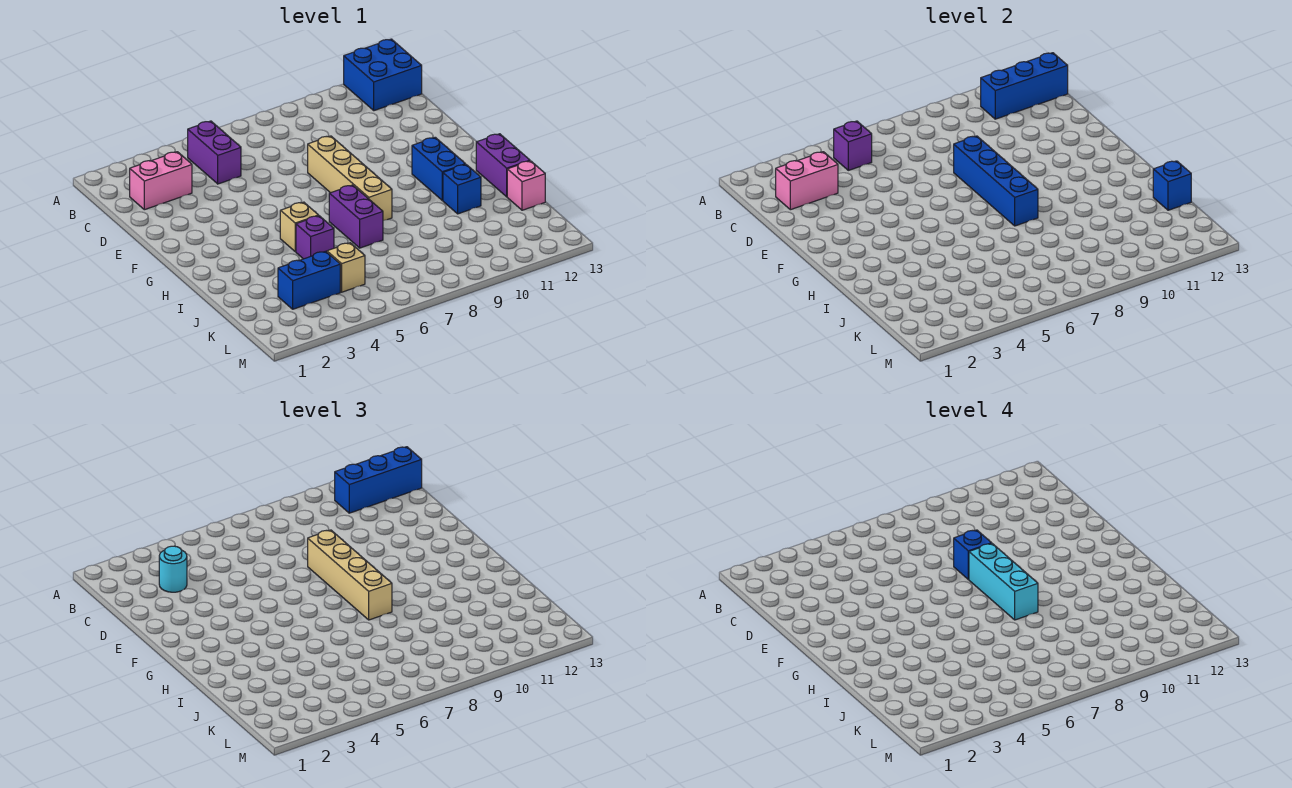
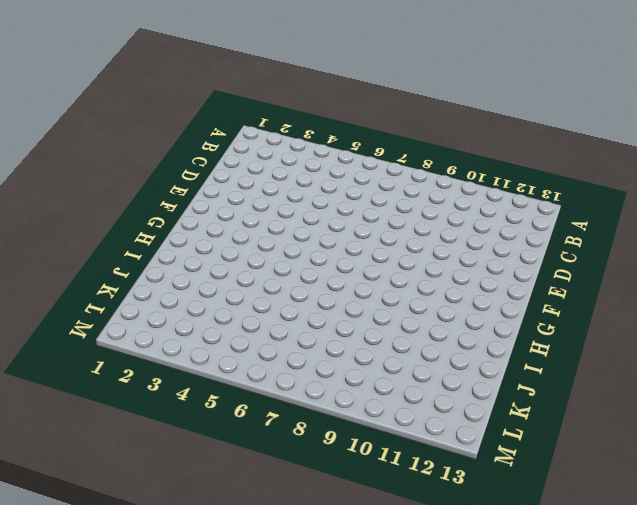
none -> blue brick A12:B13 level 1
none -> purple brick B5:C5 level 1
none -> pink brick C2:C3 level 1

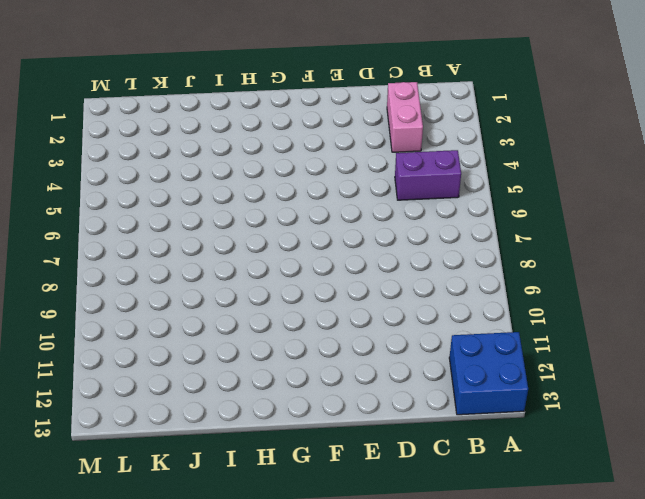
none -> tan brick E8:H8 level 1
none -> blue brick G11:H11 level 1
none -> tan brick H5 level 1

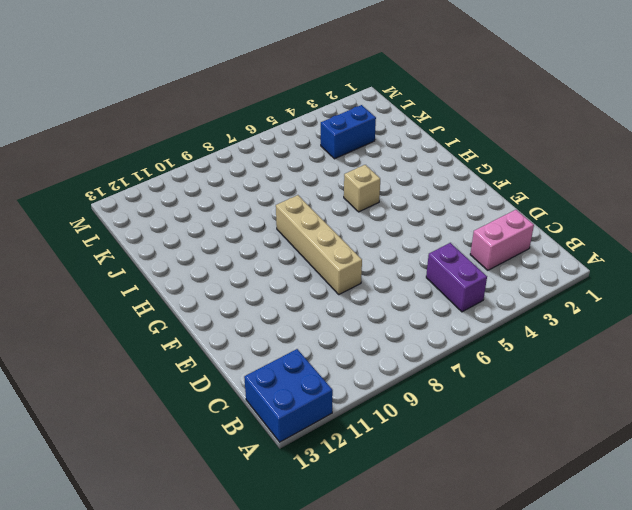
none -> blue brick G11:H11 level 1
none -> purple brick H7:I7 level 1
none -> purple brick H13:I13 level 1

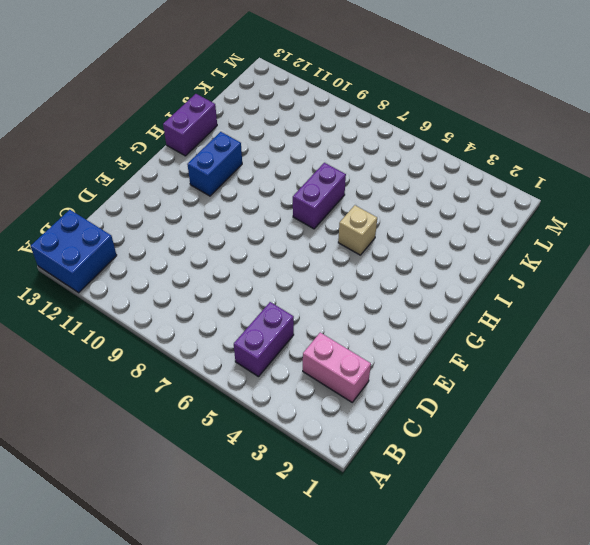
none -> tan brick E8:H8 level 1
none -> purple brick I5 level 1
none -> blue brick I11 level 1

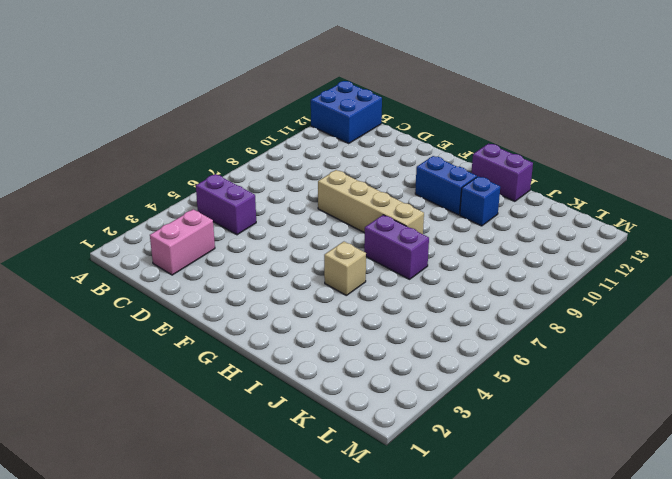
none -> purple brick I5 level 1
none -> pink brick J13 level 1
none -> blue brick K3:K4 level 1

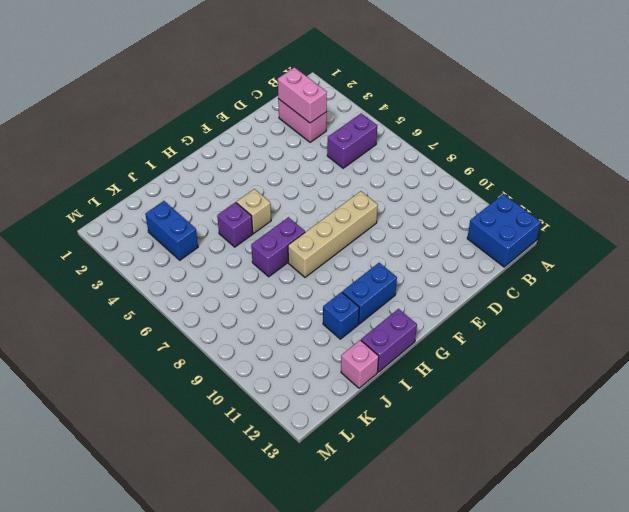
none -> tan brick K5 level 1
none -> purple brick B5 level 2
none -> blue brick B11:B13 level 2

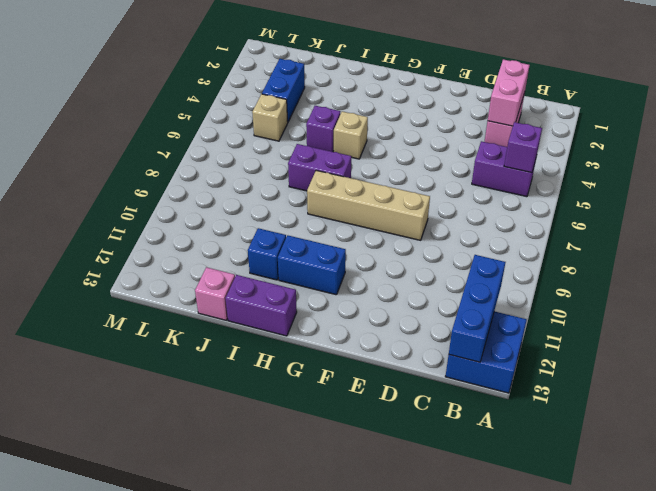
none -> blue brick E8:H8 level 2
none -> blue brick J13 level 2
none -> blue brick B11:B13 level 3

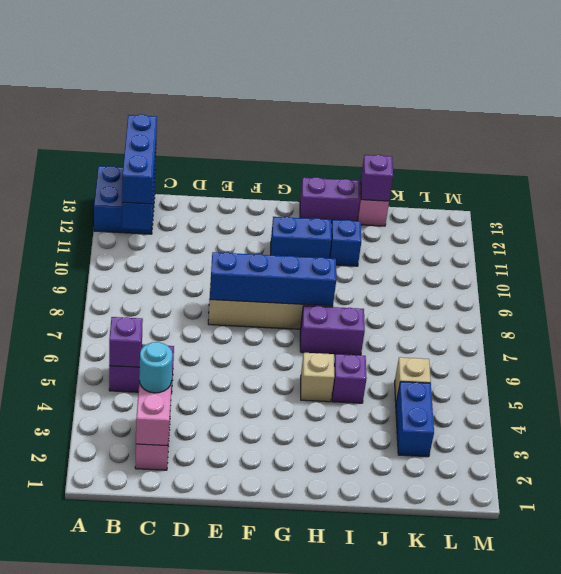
purple brick J13 level 2 -> blue brick J13 level 2
none -> tan brick E8:H8 level 3
none -> blue brick E8 level 4
none -> cyan brick F8:H8 level 4

